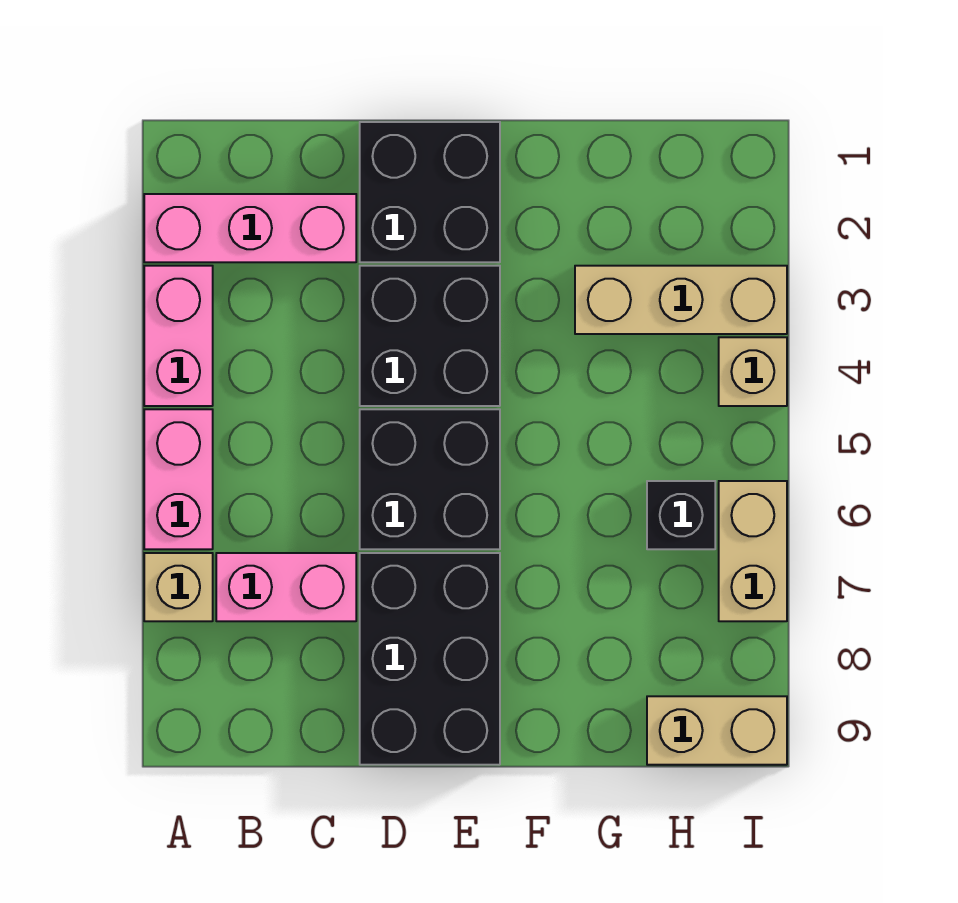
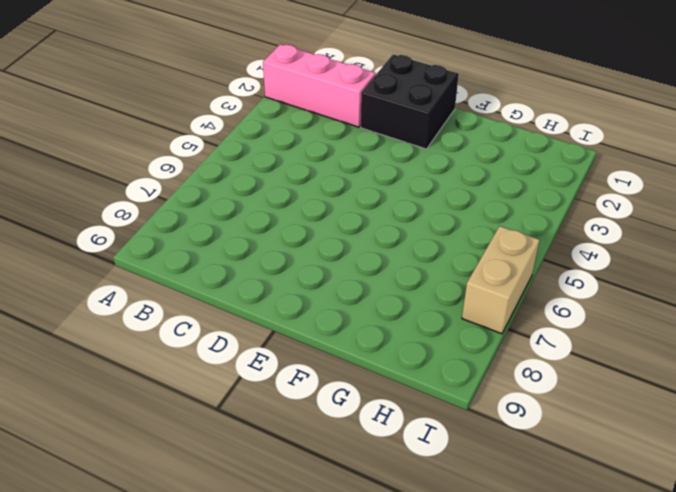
none -> pink brick A3:A4 level 1
none -> pink brick A5:A6 level 1
none -> tan brick A7 level 1

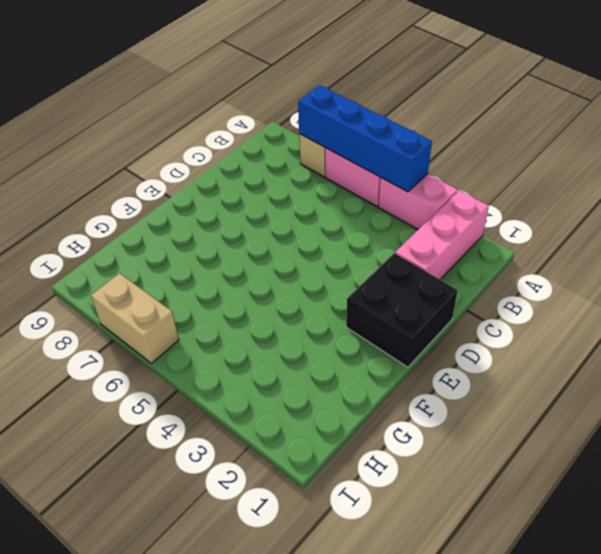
blue brick A4:A7 level 2 -> none
none -> pink brick B7:C7 level 1
none -> black brick D3:E4 level 1
none -> black brick D5:E6 level 1

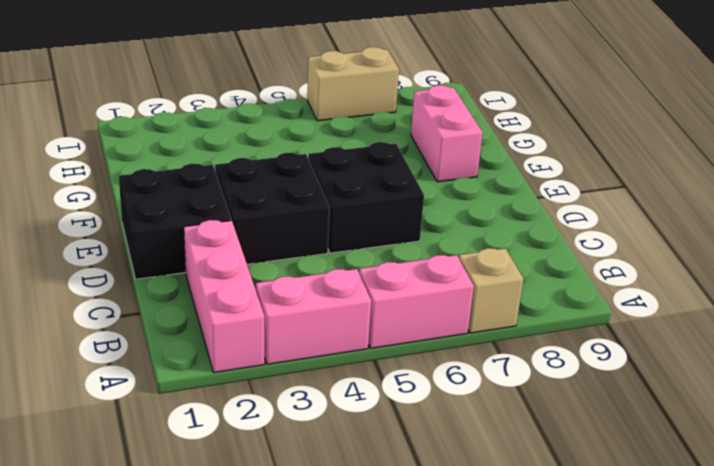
pink brick F8:G8 level 1 -> pink brick B7:C7 level 1
none -> black brick D7:E9 level 1
none -> tan brick G3:I3 level 1
none -> black brick H6 level 1

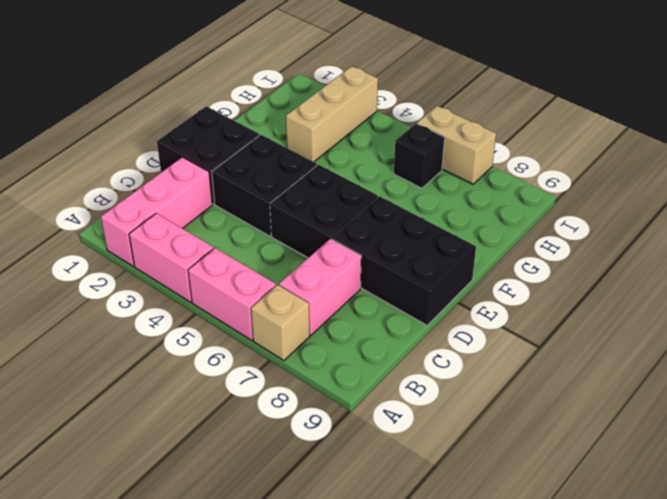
none -> tan brick H9:I9 level 1
none -> tan brick I4 level 1

